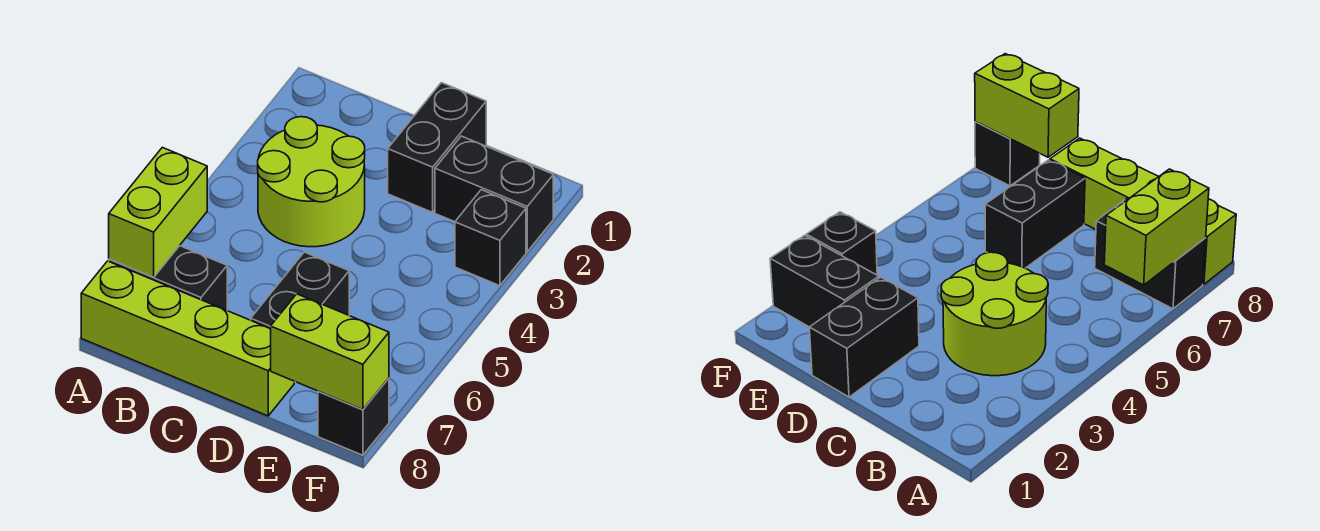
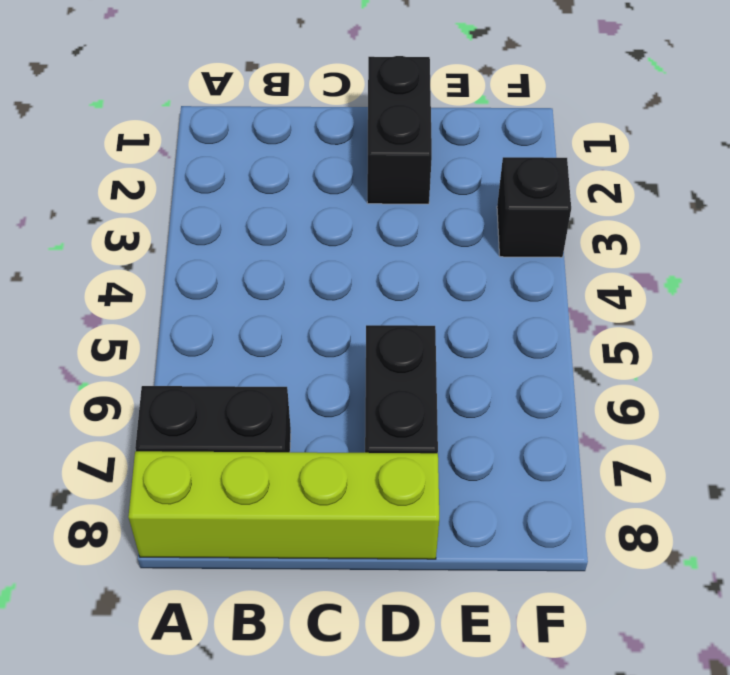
none -> lime round brick B3:C4 level 1
none -> black brick E2:F2 level 1

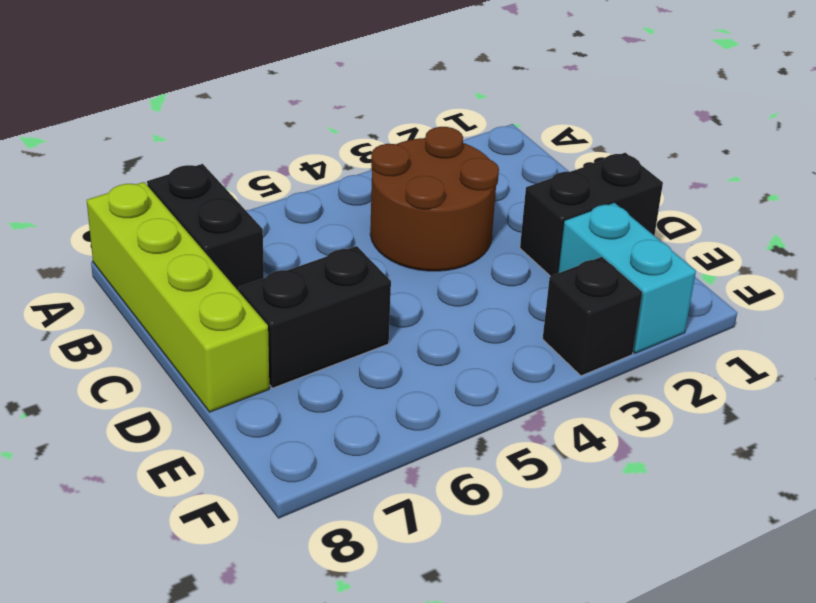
brown round brick B3:C4 level 1 -> lime round brick B3:C4 level 1
cyan brick E2:F2 level 1 -> black brick E2:F2 level 1
none -> black brick F8 level 1
none -> lime brick A6:A7 level 2

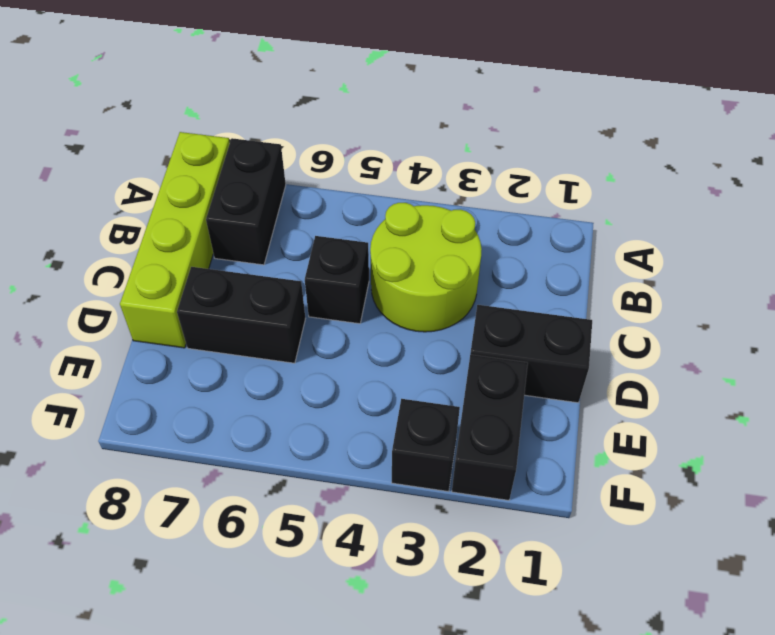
black brick C5 level 1 -> black brick F8 level 1
none -> lime brick A6:A7 level 2
none -> lime brick E8:F8 level 2

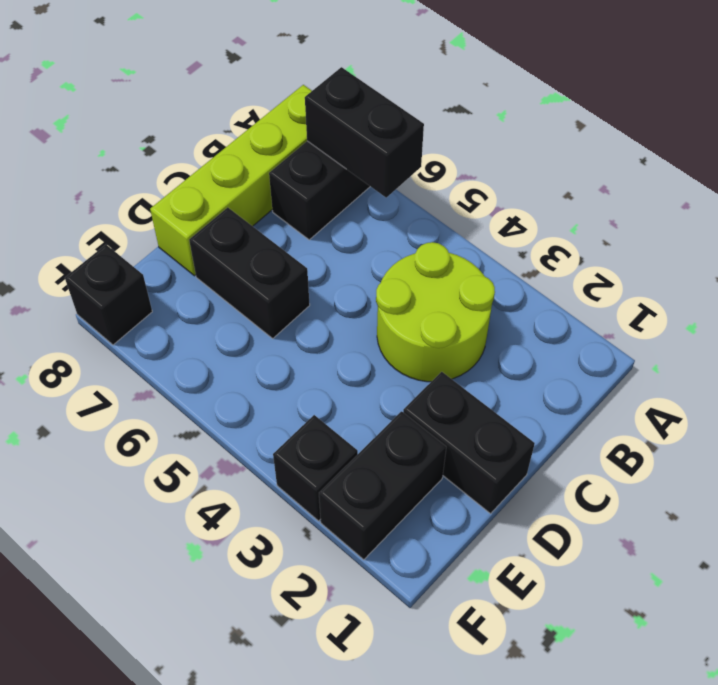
black brick A6:A7 level 2 -> lime brick A6:A7 level 2
none -> lime brick E8:F8 level 2

